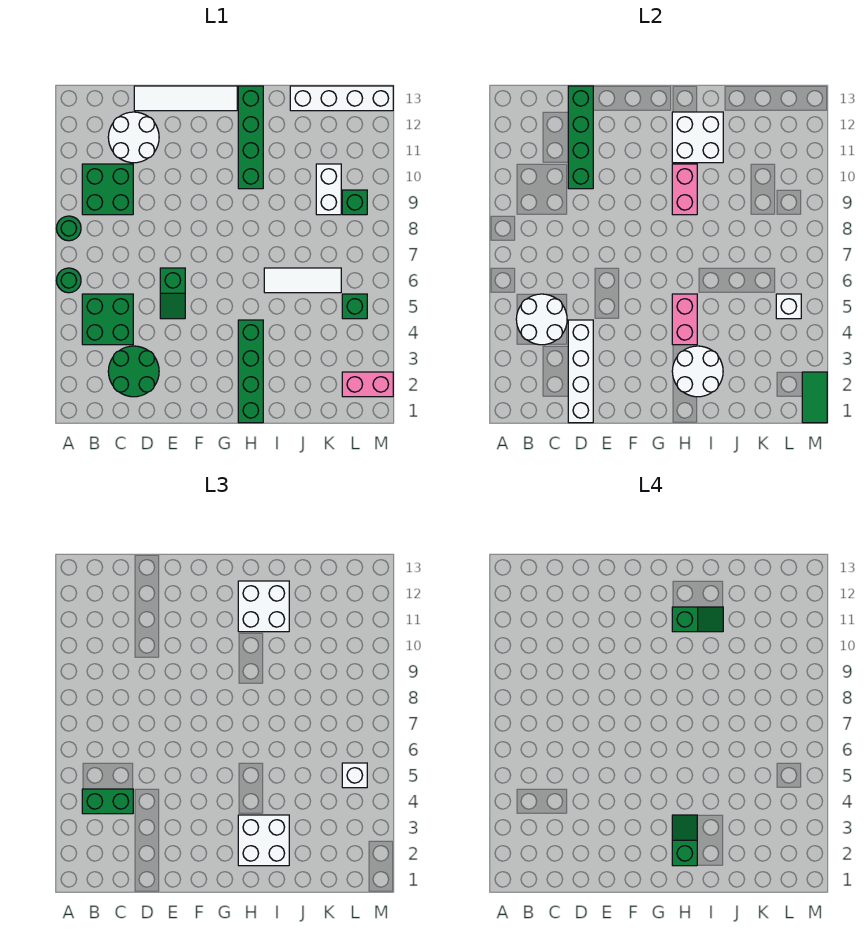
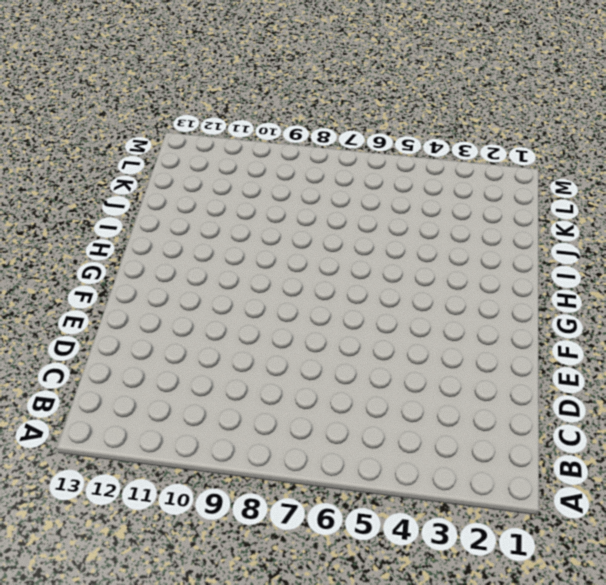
none -> green round brick A6 level 1
none -> green round brick A8 level 1
none -> green brick B4:C5 level 1
none -> green brick B9:C10 level 1

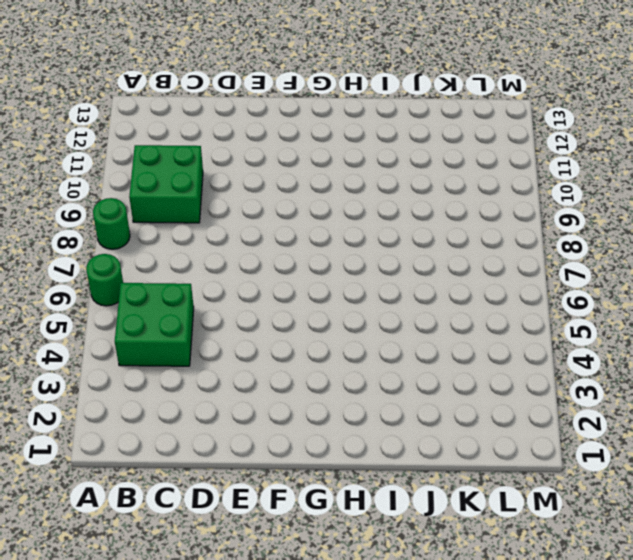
none -> green round brick C2:D3 level 1
none -> white round brick C11:D12 level 1
none -> white tile D13:G13 level 1
none -> green slope E5:E6 level 1 top 6

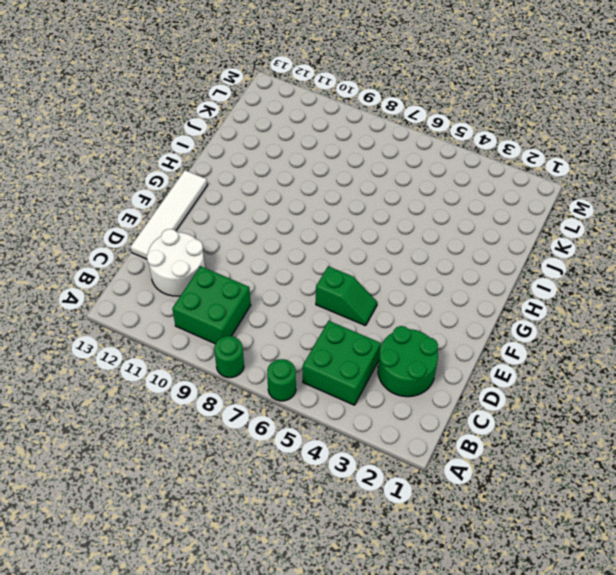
none -> green brick H1:H4 level 1
none -> green brick H10:H13 level 1
none -> white tile I6:K6 level 1
none -> white brick J13:M13 level 1

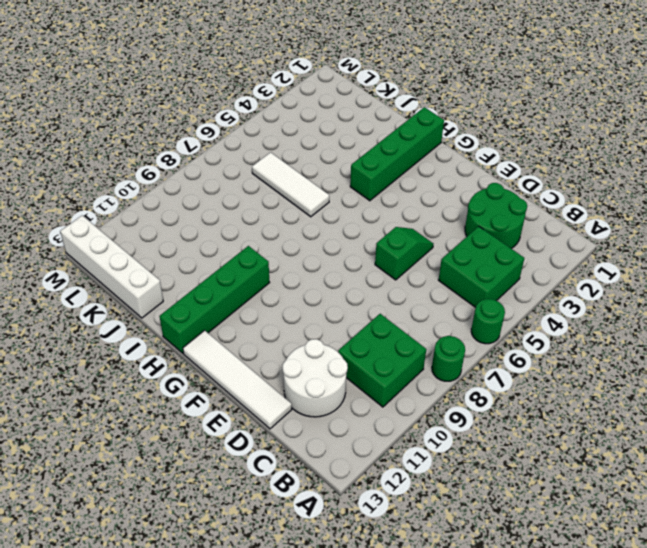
none -> white brick K9:K10 level 1
none -> pink brick L2:M2 level 1
none -> green brick L5 level 1
none -> green brick L9 level 1

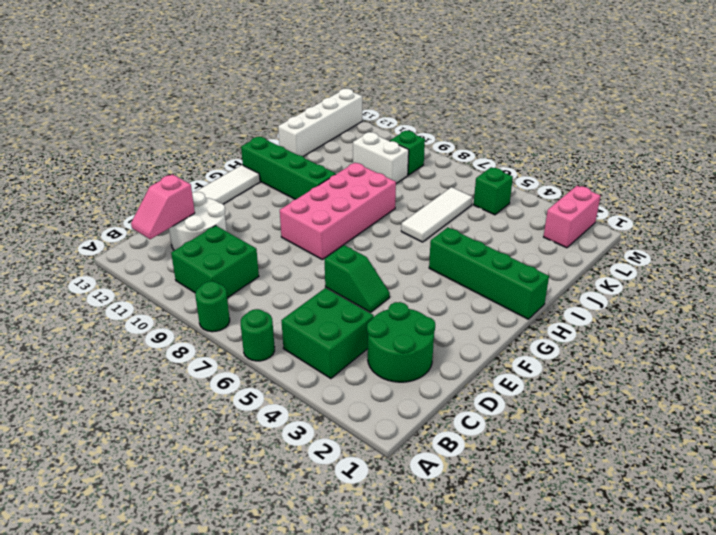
pink slope B12:C12 level 2 top C -> none
pink brick F8:I9 level 1 -> none
none -> white round brick B4:C5 level 2
none -> white brick D1:D4 level 2
none -> green brick D10:D13 level 2
none -> white round brick H2:I3 level 2

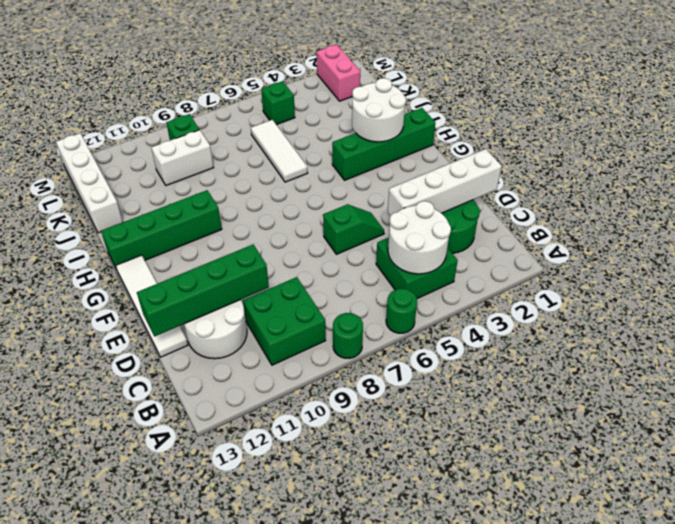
none -> pink brick H4:H5 level 2
none -> pink brick H9:H10 level 2
none -> white brick H11:I12 level 2
none -> white brick L5 level 2

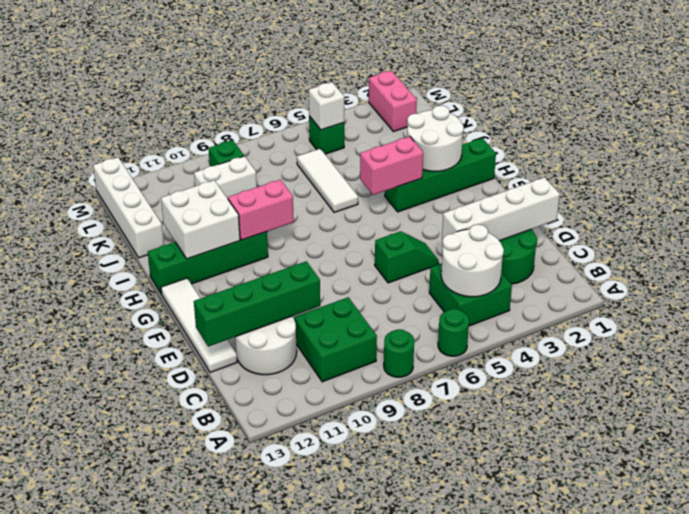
none -> green tile M1:M2 level 2
none -> green brick B4:C4 level 3
none -> white brick H2:I3 level 3
none -> white brick H11:I12 level 3

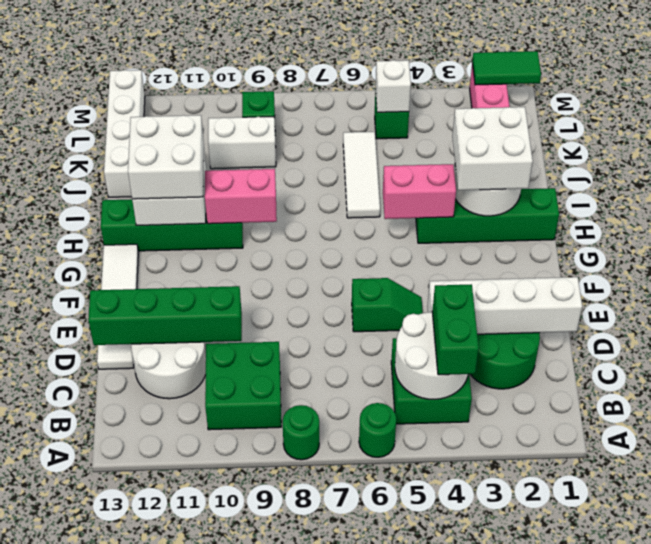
none -> white brick L5 level 3
none -> green slope H2:H3 level 4 top 2
none -> green slope H11:I11 level 4 top H

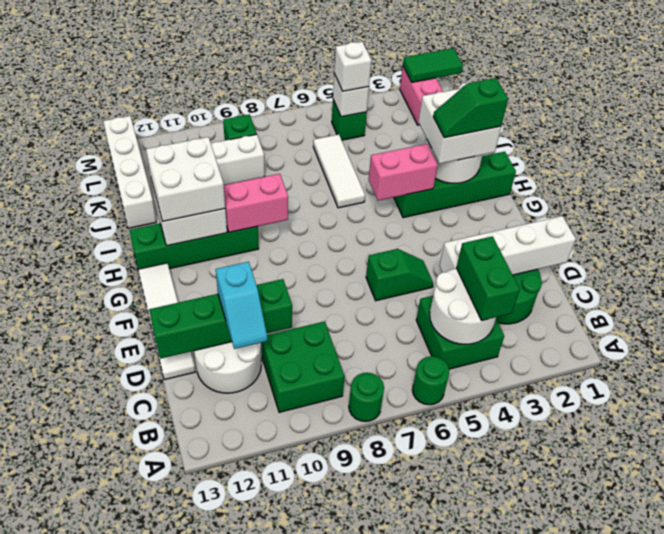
cyan slope C11:D11 level 3 top D -> none
none -> green slope H11:I11 level 4 top H

